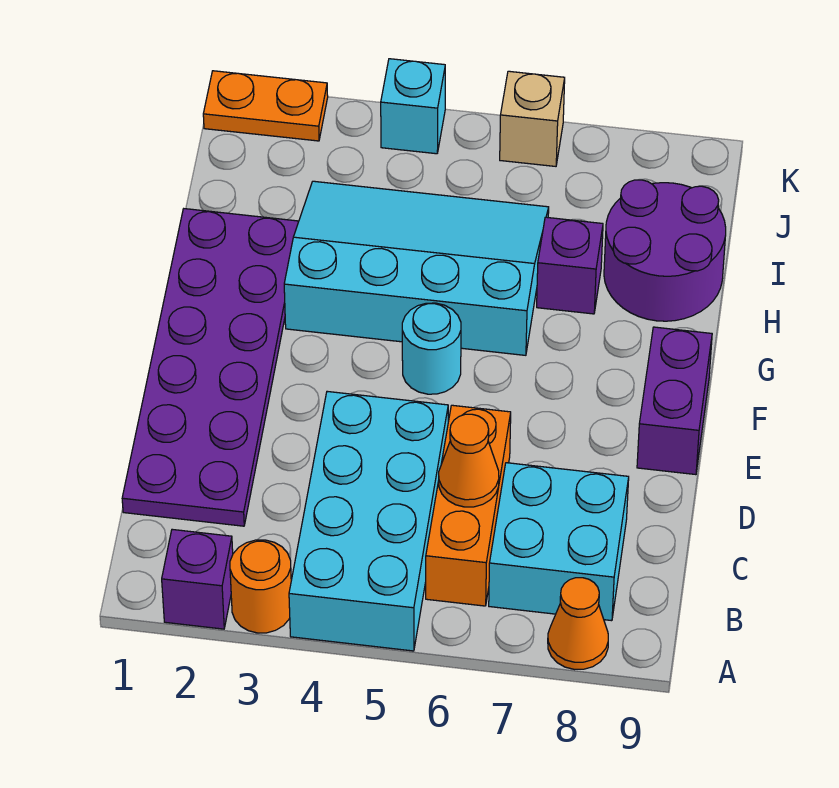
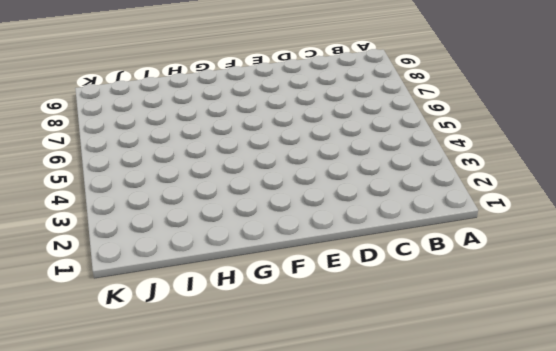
none -> purple brick A2 level 1
none -> orange round brick A3 level 1
none -> cyan brick A4:D5 level 1

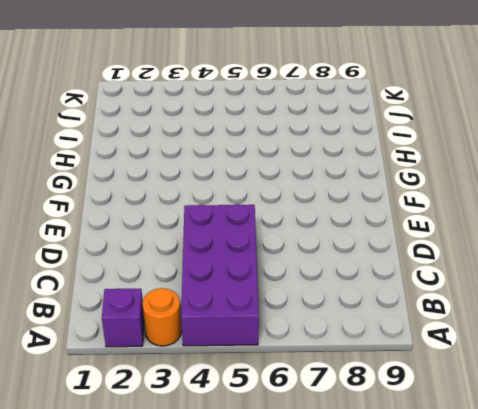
purple brick A4:D5 level 1 -> cyan brick A4:D5 level 1
none -> orange cone A8 level 1
none -> orange brick B6:D6 level 1
none -> cyan brick B7:C8 level 1

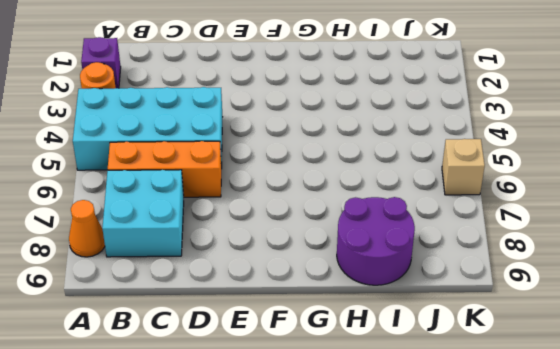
none -> purple plate C1:H2 level 1
none -> purple brick E9:F9 level 1
none -> cyan round brick F5 level 1

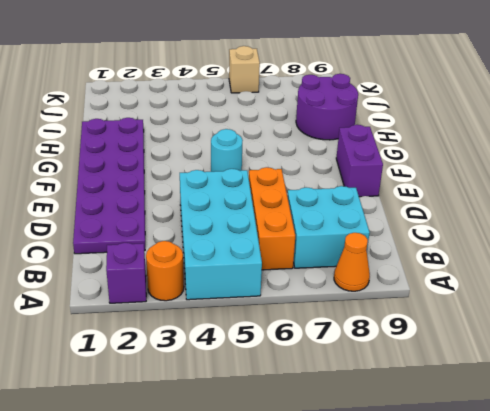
none -> cyan slope G3:I6 level 1 top G
none -> purple brick H7 level 1
none -> orange plate K1:K2 level 1

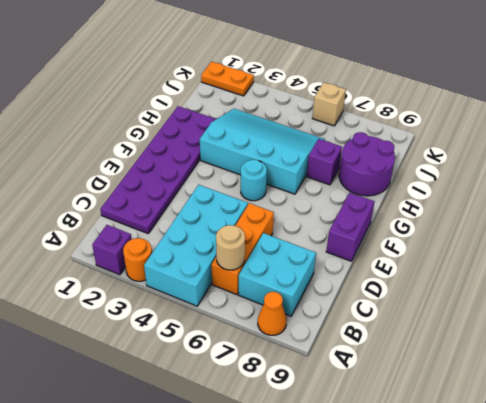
tan round brick B6 level 2 -> none
none -> cyan brick K4 level 1
none -> orange cone C6 level 2

